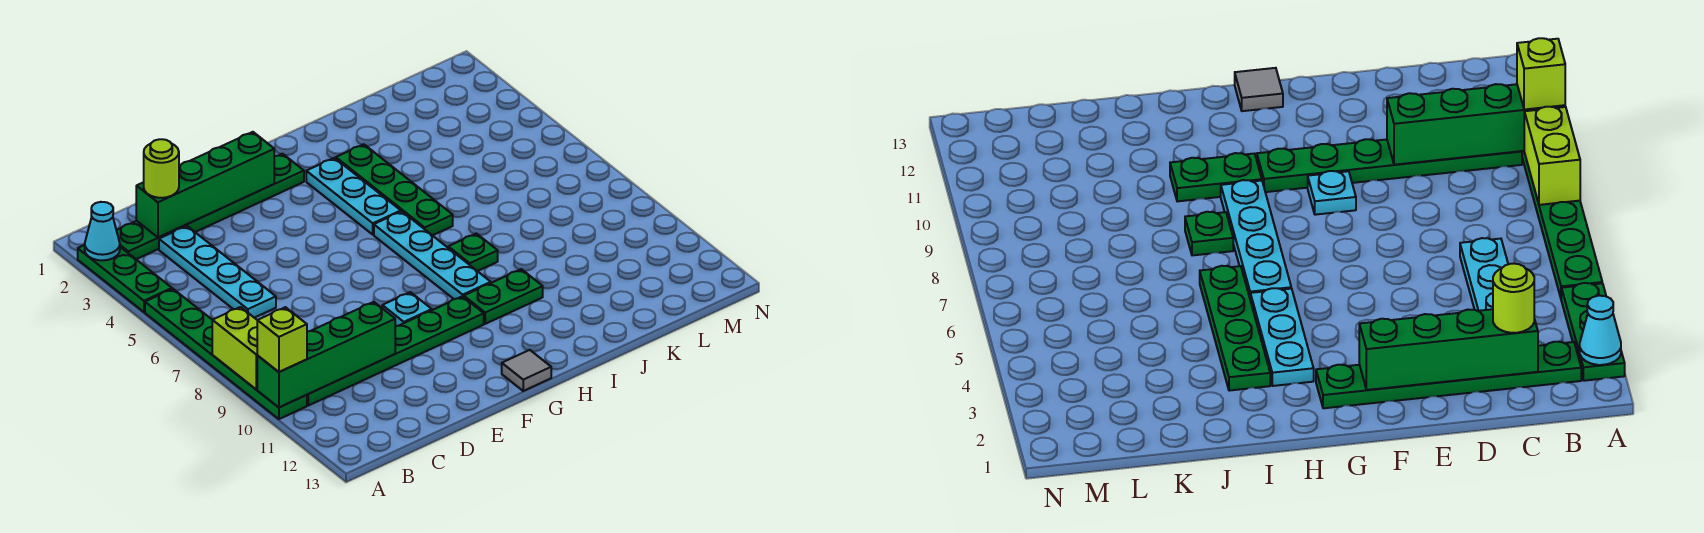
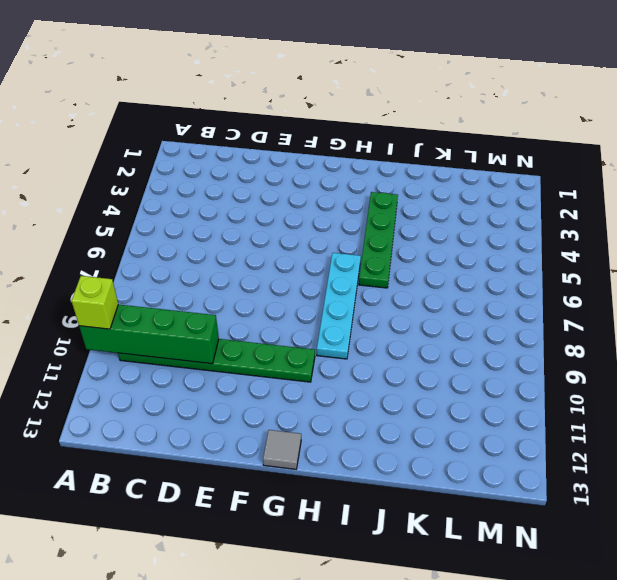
none -> green plate A2:A4 level 1
none -> green plate A5:A10 level 1
none -> green plate B2:G2 level 1

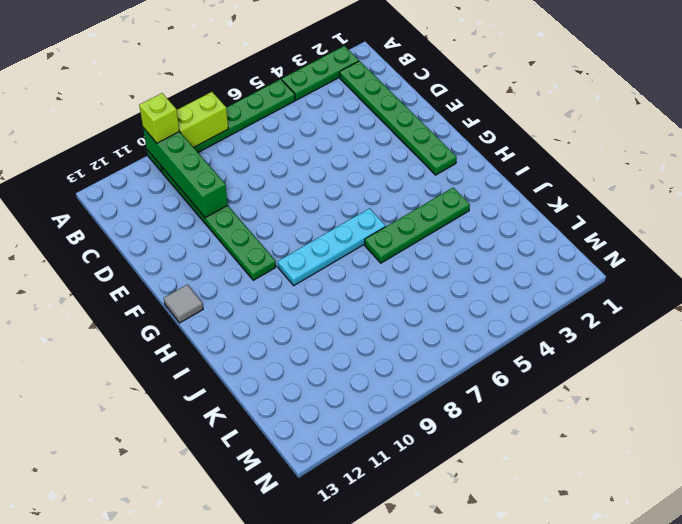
none -> cyan plate C3:C6 level 1
none -> cyan plate F9 level 1
none -> cyan plate H3:H5 level 1

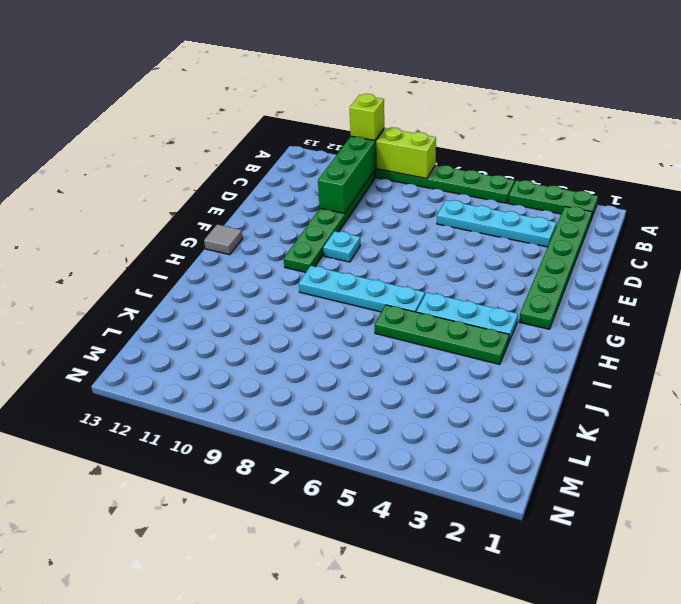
none -> green plate H10:I10 level 1
none -> green plate I8 level 1
none -> cyan cone A2 level 2

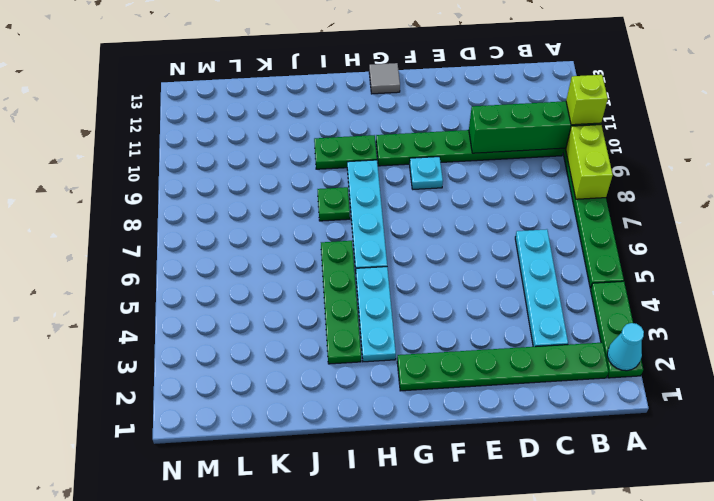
none -> green brick C2:F2 level 2
none -> lime round brick C2 level 3

